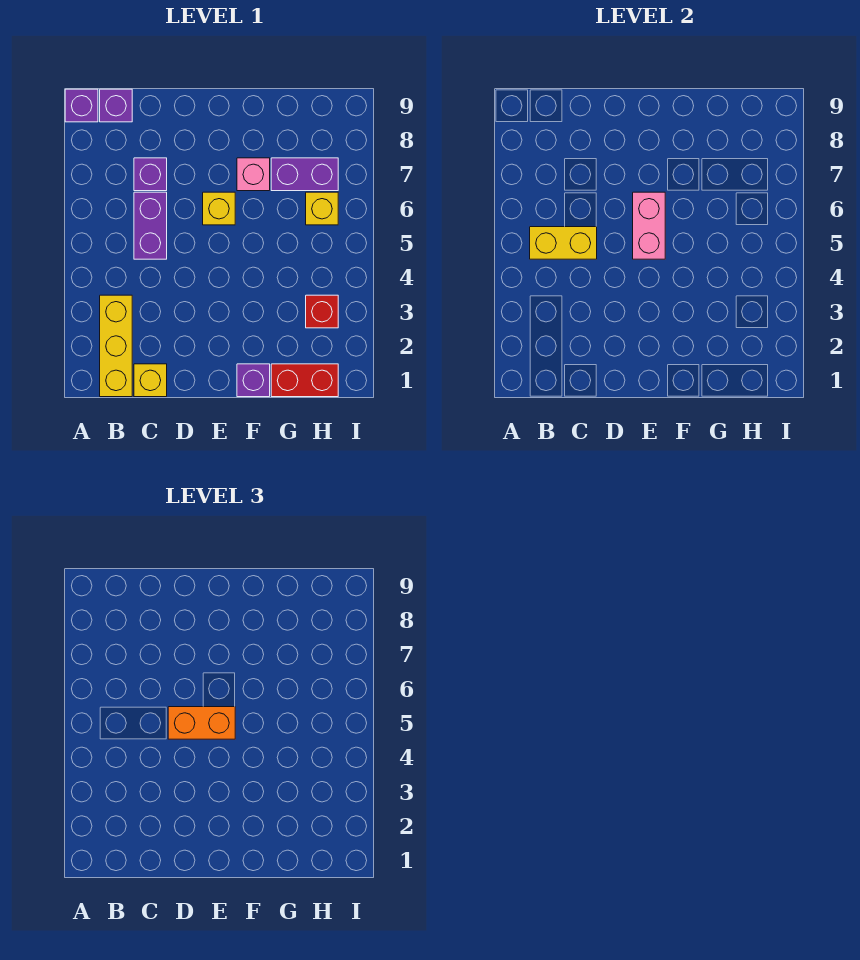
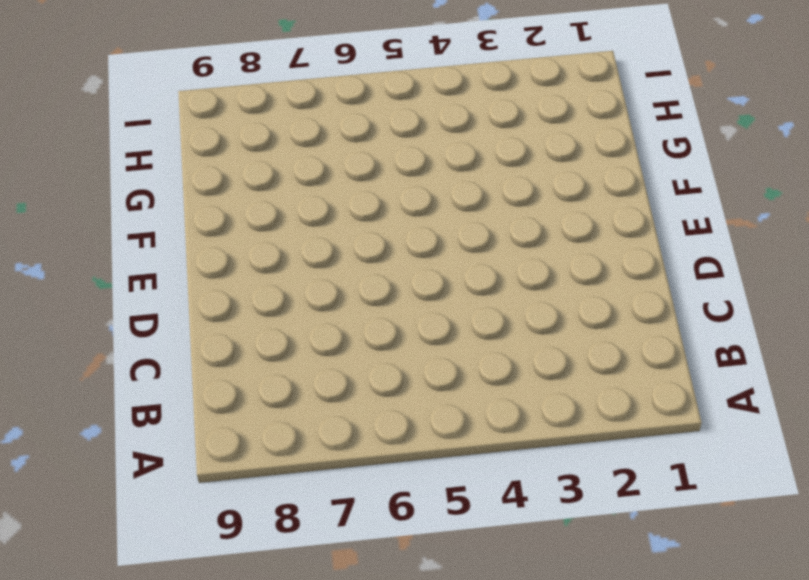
none -> purple brick A9 level 1
none -> yellow brick B1:B3 level 1
none -> purple brick B9 level 1

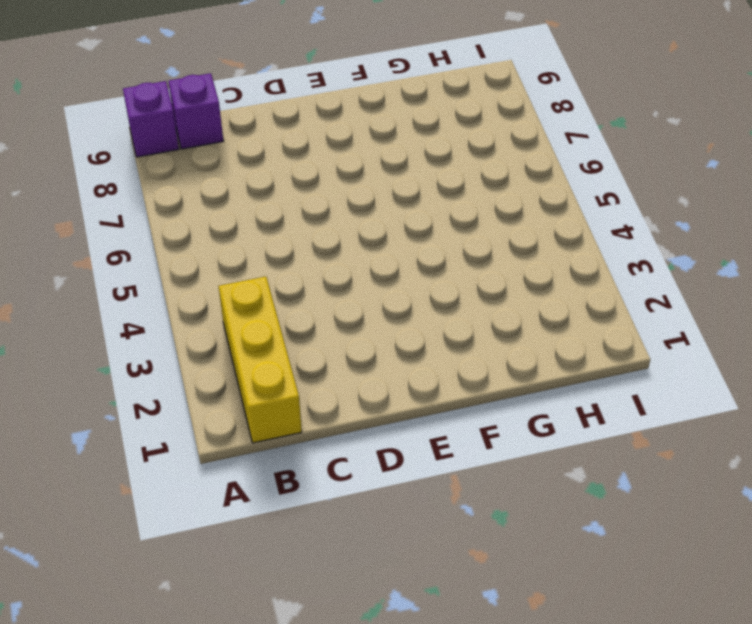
none -> yellow brick C1 level 1
none -> purple brick C5:C6 level 1
none -> purple brick C7 level 1

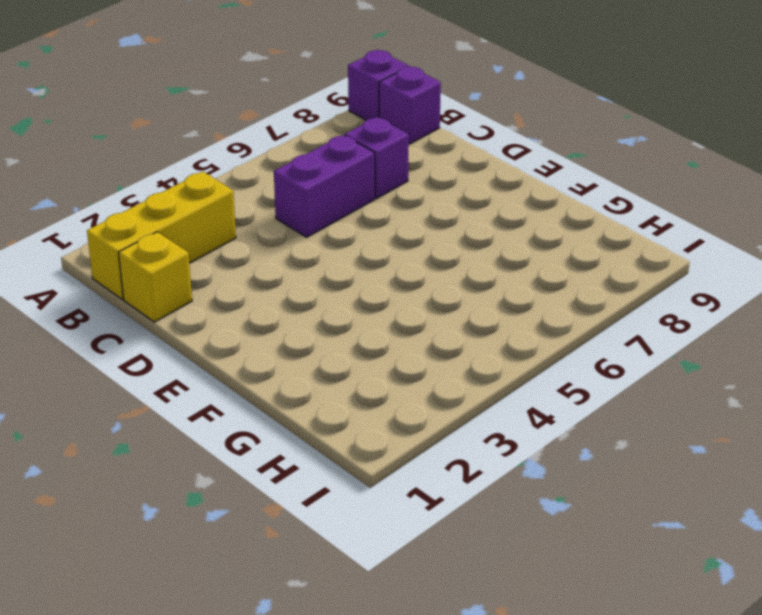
none -> yellow brick E6 level 1
none -> purple brick F1 level 1
none -> pink brick F7 level 1

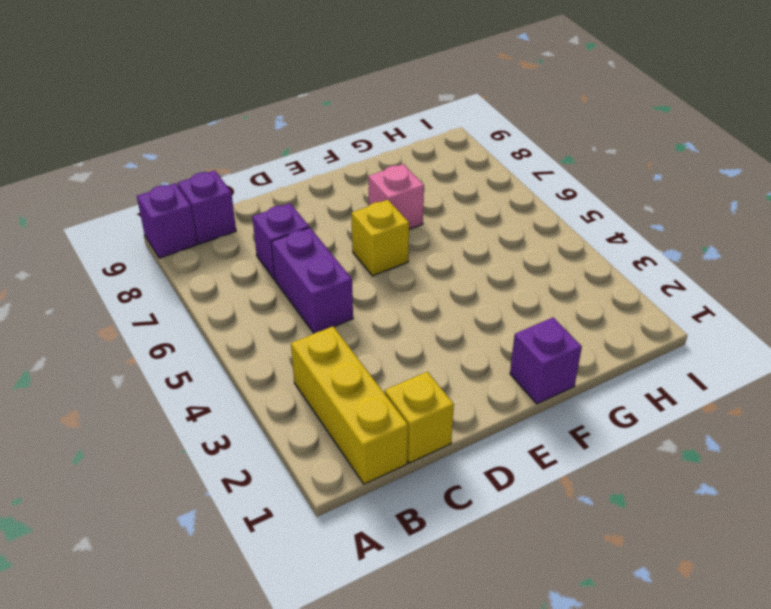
none -> red brick G1:H1 level 1
none -> purple brick G7:H7 level 1
none -> red brick H3 level 1

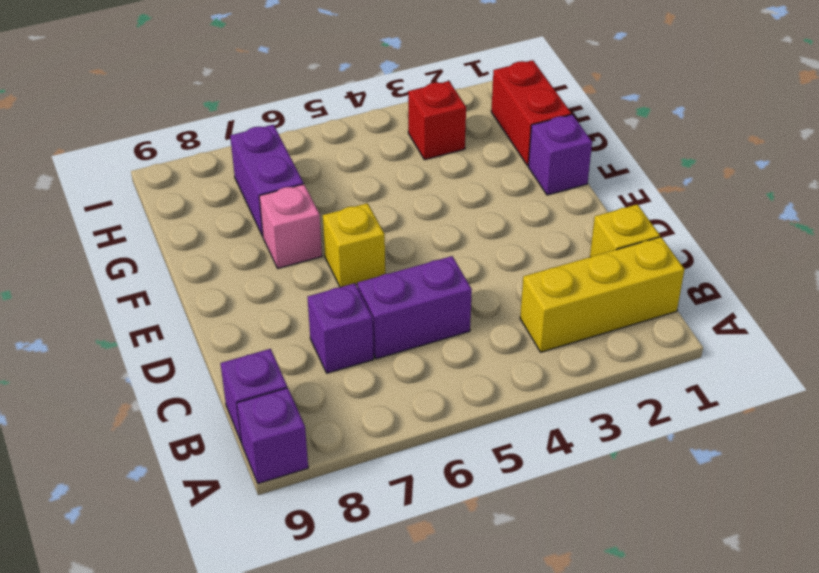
none -> yellow brick H6 level 1
none -> yellow brick B5:C5 level 2
none -> pink brick E5:E6 level 2

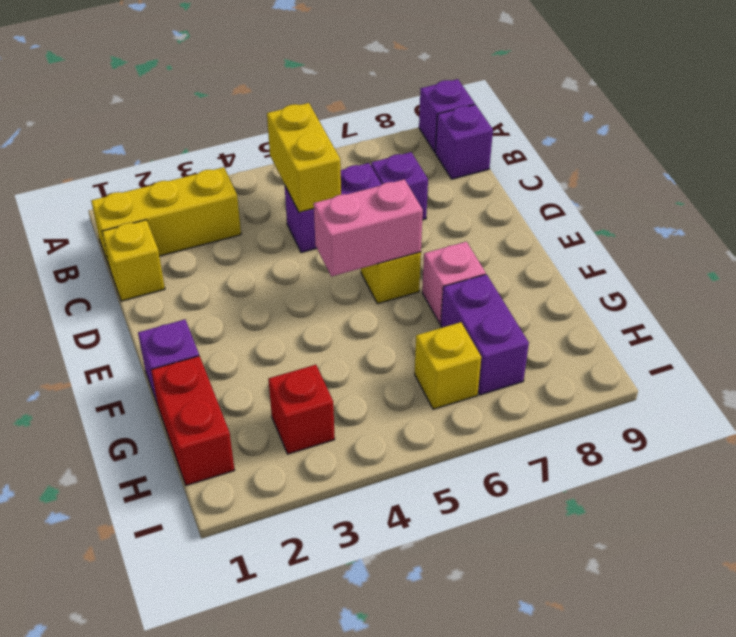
none -> orange brick D5:E5 level 3

